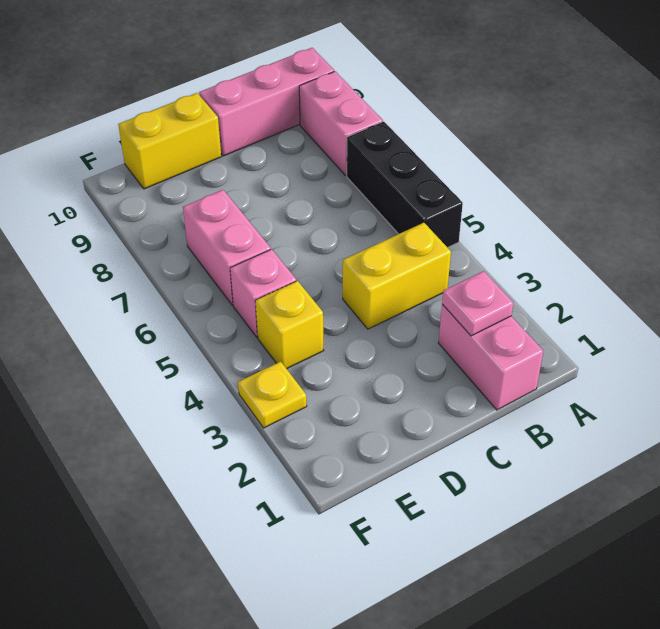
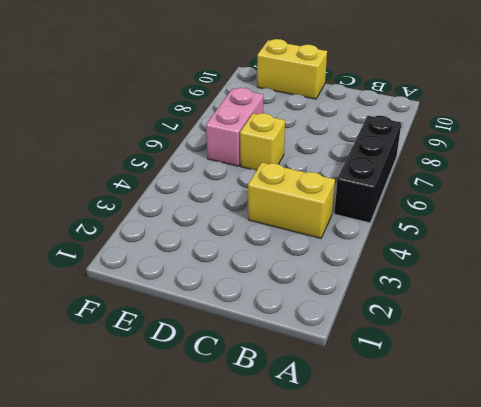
yellow brick D6 level 1 -> yellow brick E4 level 1
none -> pink brick A8:A9 level 1
none -> pink brick A10:C10 level 1

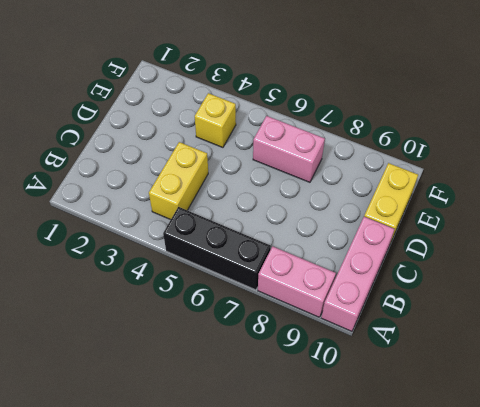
none -> pink brick B1:B2 level 1
none -> pink brick E5 level 1

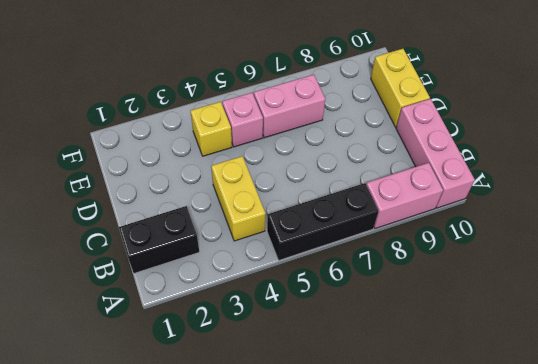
black brick B1:B2 level 1 -> pink brick B1:B2 level 1
none -> yellow plate F3 level 1
none -> pink plate B2 level 2

